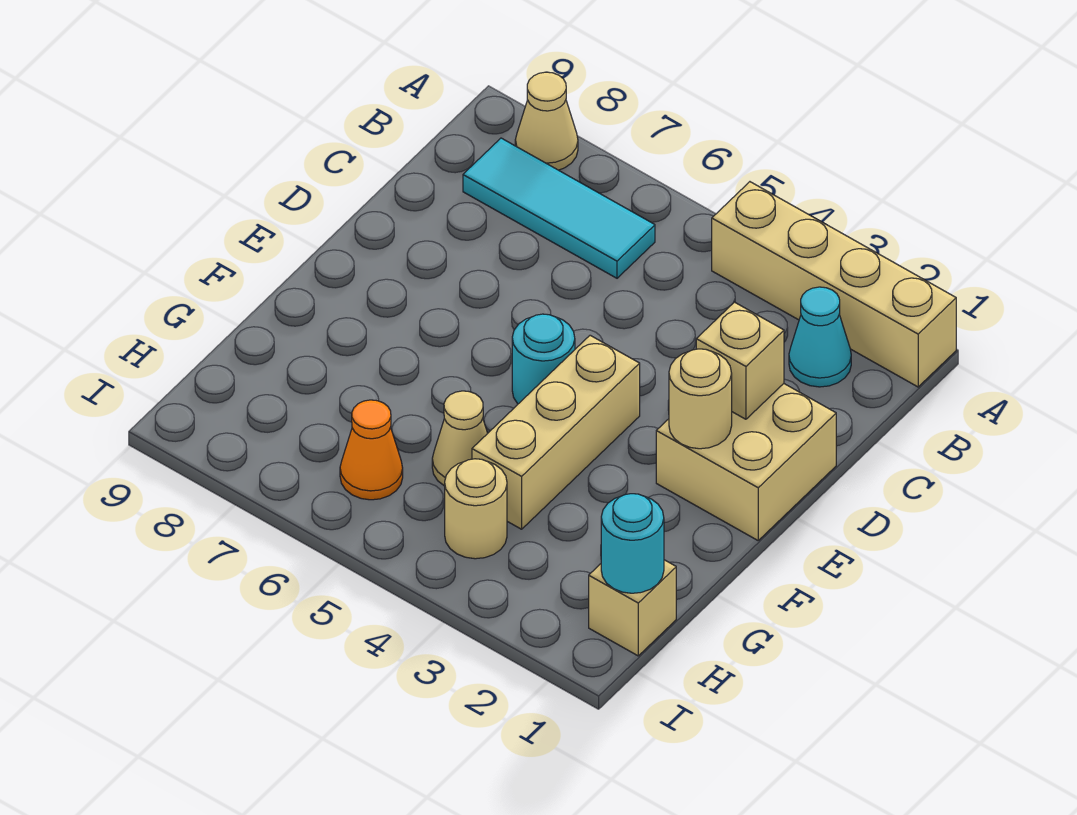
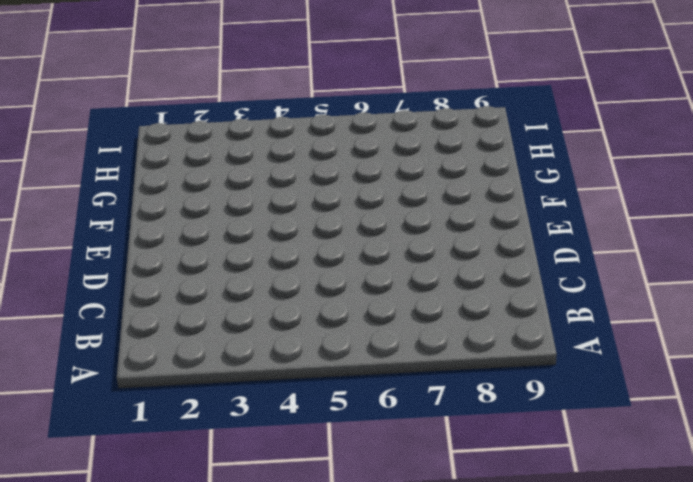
none -> tan brick A1:A4 level 1
none -> tan cone A8 level 1
none -> cyan cone B2 level 1

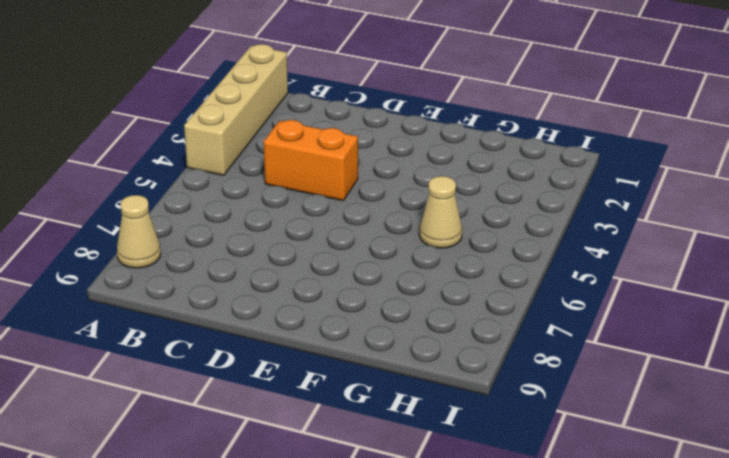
orange brick C4:D4 level 1 -> none
none -> cyan cone B2 level 1
none -> cyan tile B6:B8 level 1
none -> tan brick D1:E2 level 1

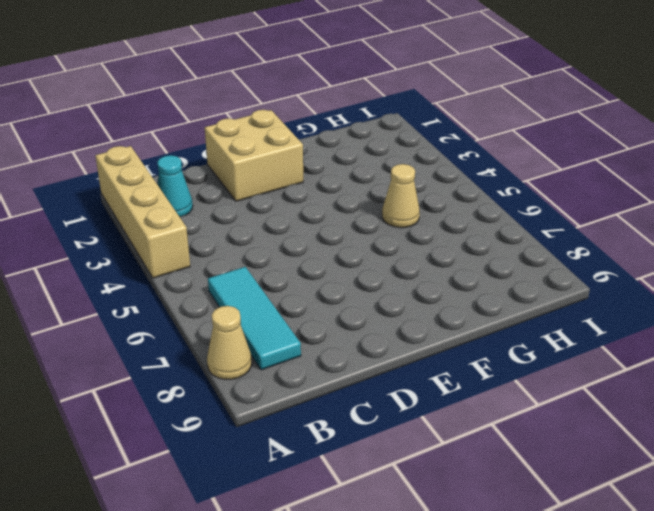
none -> tan brick E4:G4 level 1
none -> cyan round brick E5 level 1
none -> tan brick H1 level 1

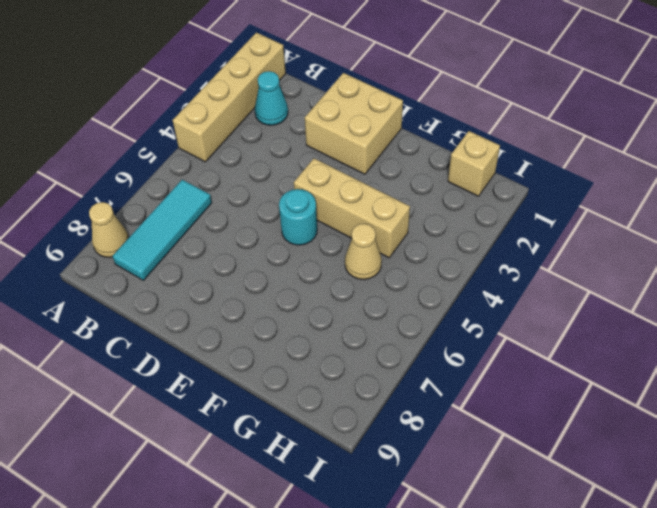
none -> tan round brick H4 level 1
none -> orange cone H6 level 1
none -> tan brick D2 level 2

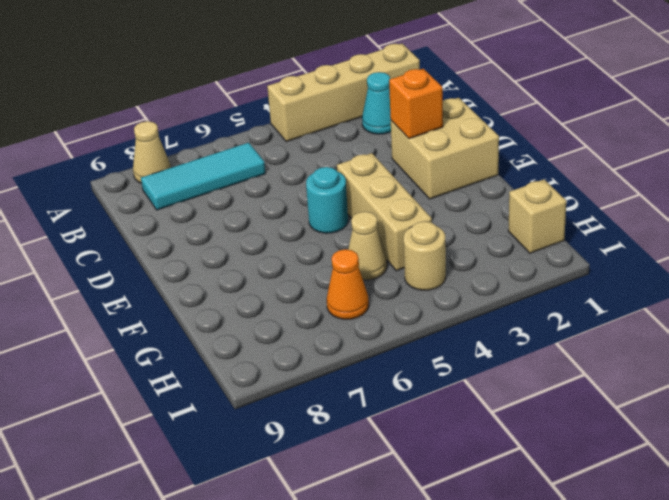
orange brick D2 level 2 -> tan brick D2 level 2
none -> tan round brick E2 level 2
none -> cyan round brick H1 level 2

